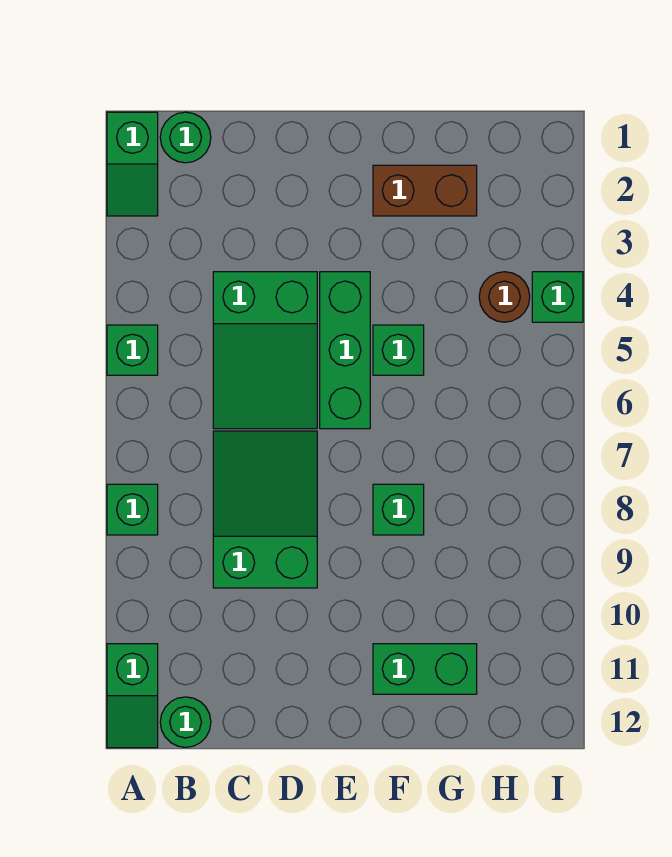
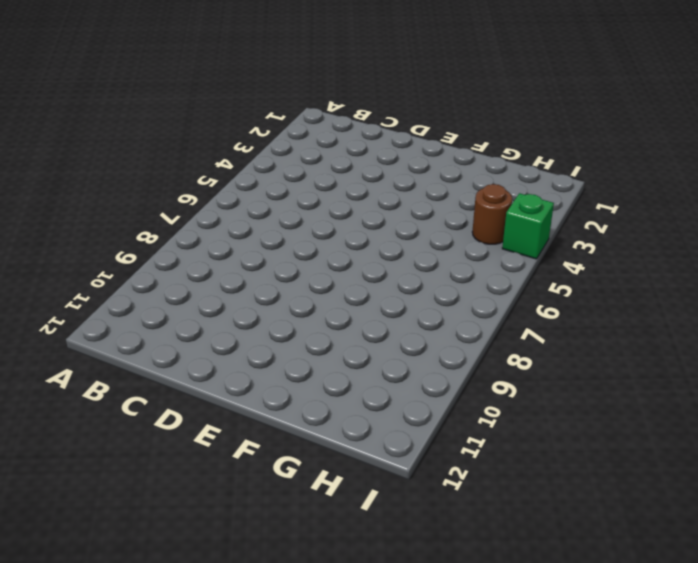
none -> green slope A1:A2 level 1 top 1
none -> green brick A5 level 1
none -> green brick A8 level 1

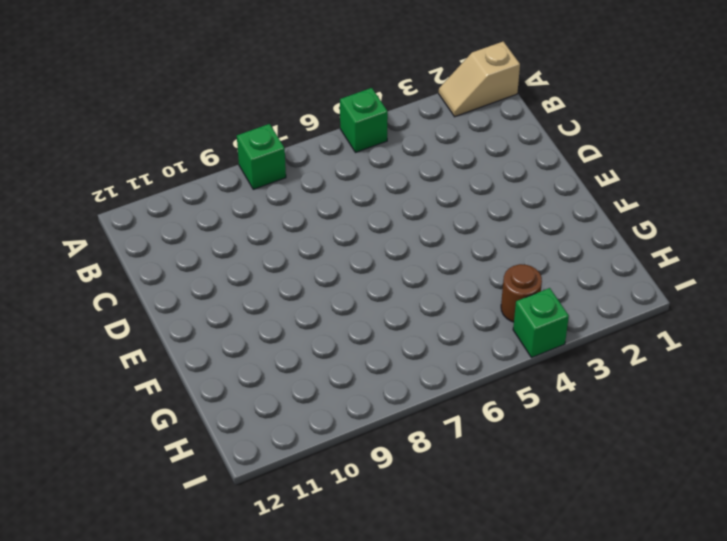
tan slope A1:A2 level 1 top 1 -> green slope A1:A2 level 1 top 1
none -> green slope A11:A12 level 1 top 11
none -> green round brick B1 level 1
none -> green round brick B12 level 1

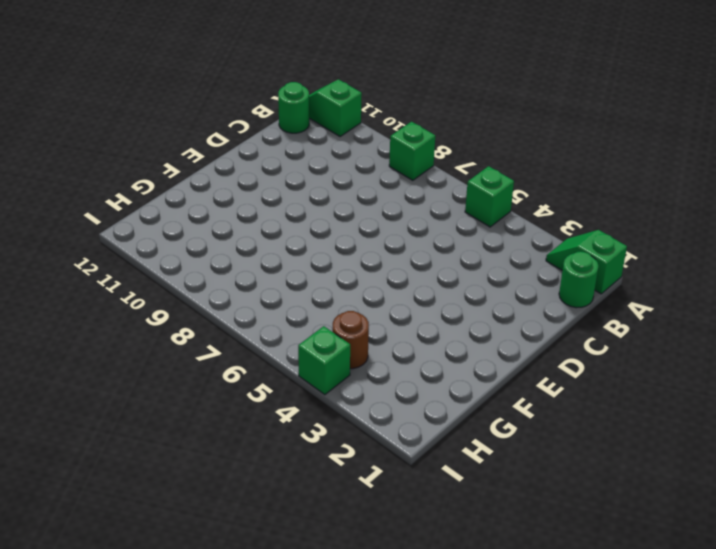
none -> green slope C4:D6 level 1 top 4
none -> green slope C7:D9 level 1 top 9
none -> green brick E4:E6 level 1

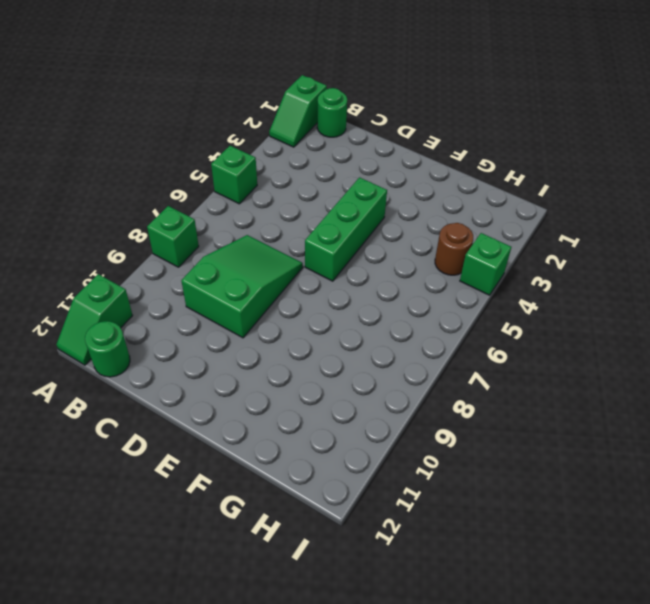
none -> green slope C4:D6 level 1 top 4
none -> brown brick F2:G2 level 1
none -> green brick F5 level 1

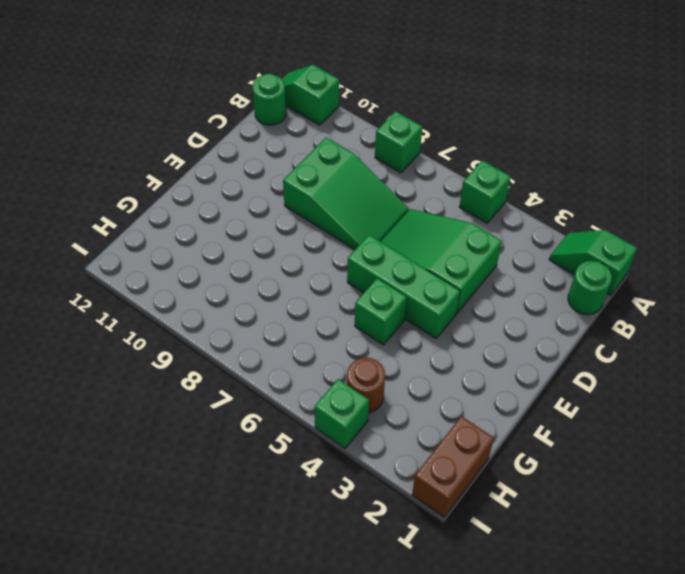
brown brick H1:I1 level 1 -> brown brick F2:G2 level 1
none -> green brick F8 level 1
none -> green brick F11:G11 level 1

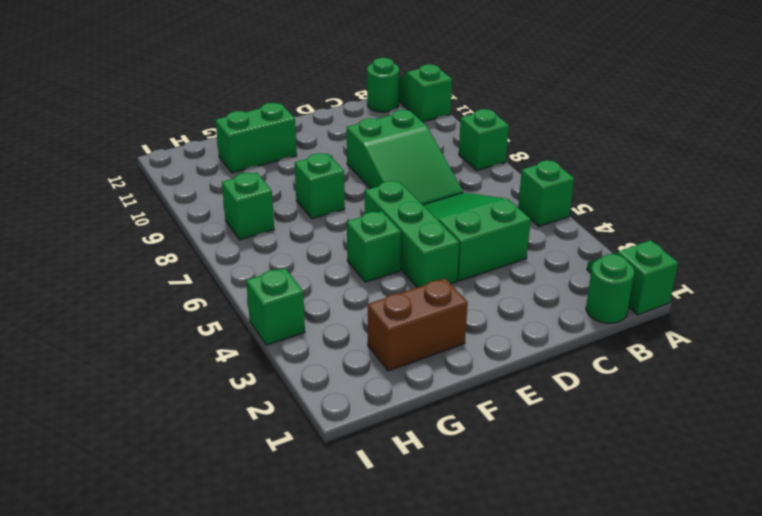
green brick H8 level 1 -> none
none -> brown round brick H4 level 1

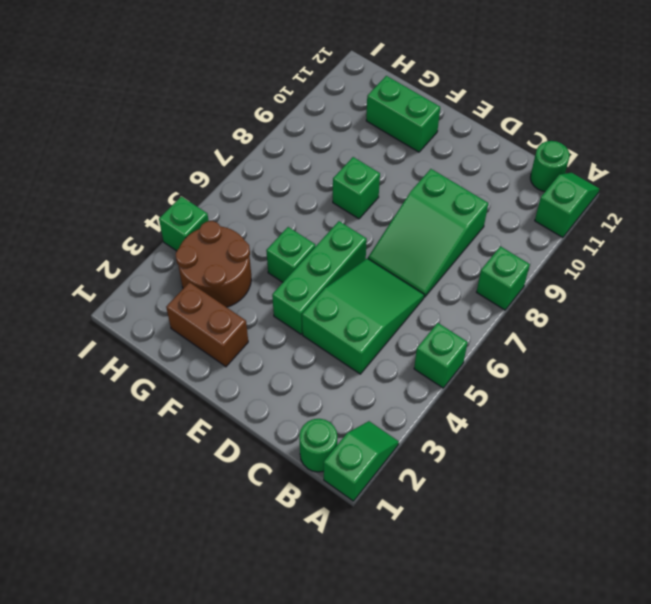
brown round brick G3:H4 level 1 -> brown round brick H4 level 1

